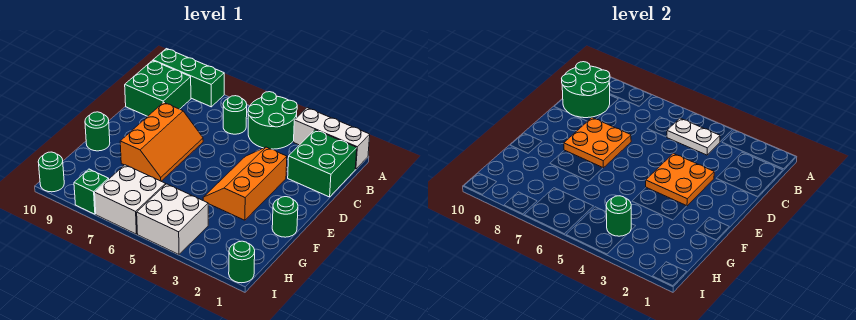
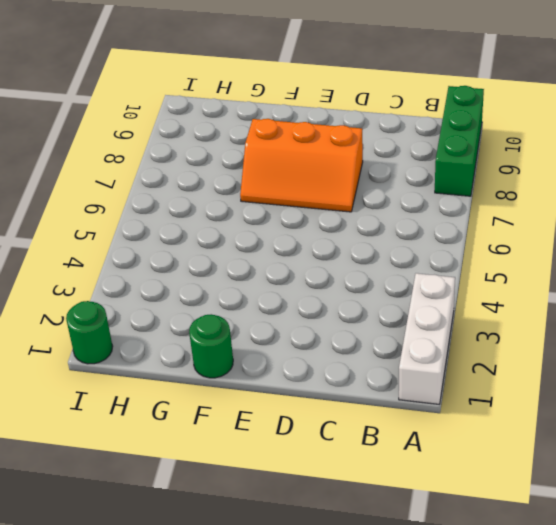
none -> green round brick A4:B5 level 1
none -> green brick B1:C2 level 1
none -> green round brick B6 level 1

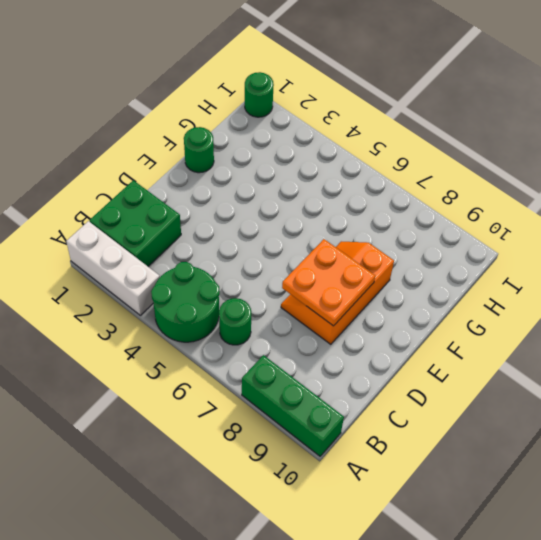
none -> green brick B9:C10 level 1
none -> orange slope D3:F4 level 1 top 3
none -> green round brick F10 level 1

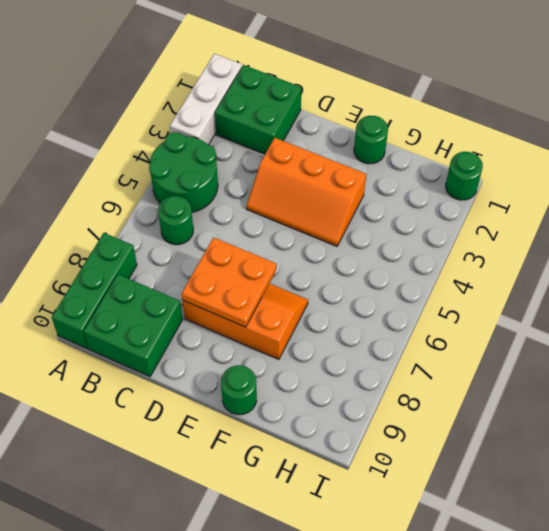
none -> white brick H4:I5 level 1
none -> white brick H6:I7 level 1
none -> green brick I8 level 1

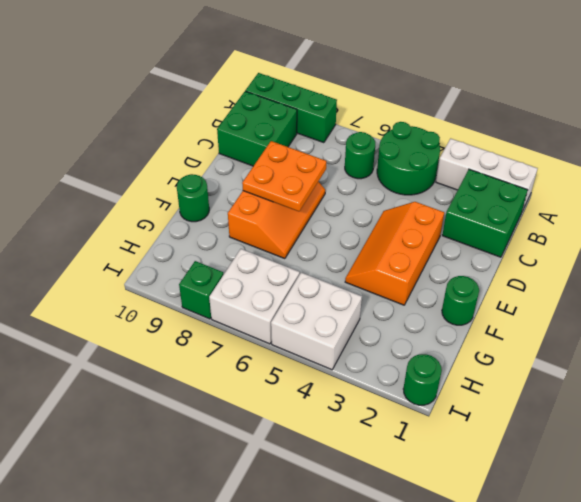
none -> green round brick I10 level 1
none -> white plate B4:B5 level 2
none -> green round brick B9:C10 level 2

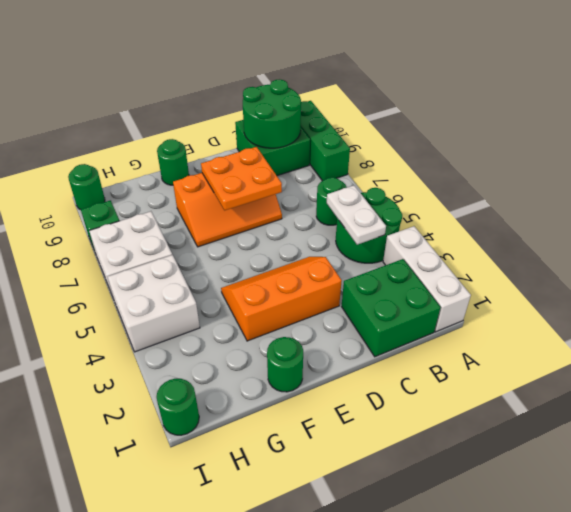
none -> orange plate D3:E4 level 2
none -> green round brick H4 level 2

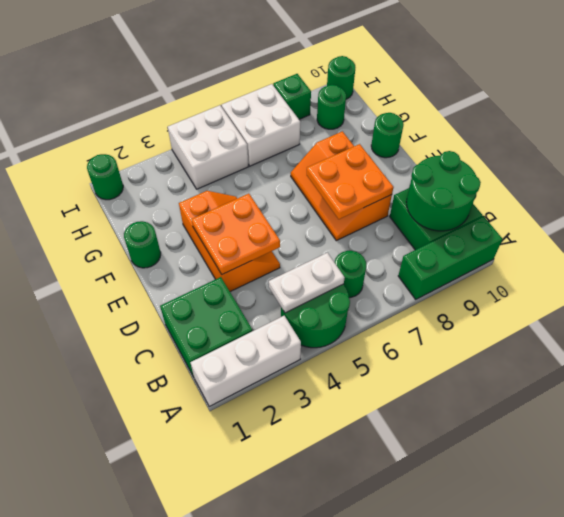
green round brick H9 level 1 -> green round brick H4 level 2

